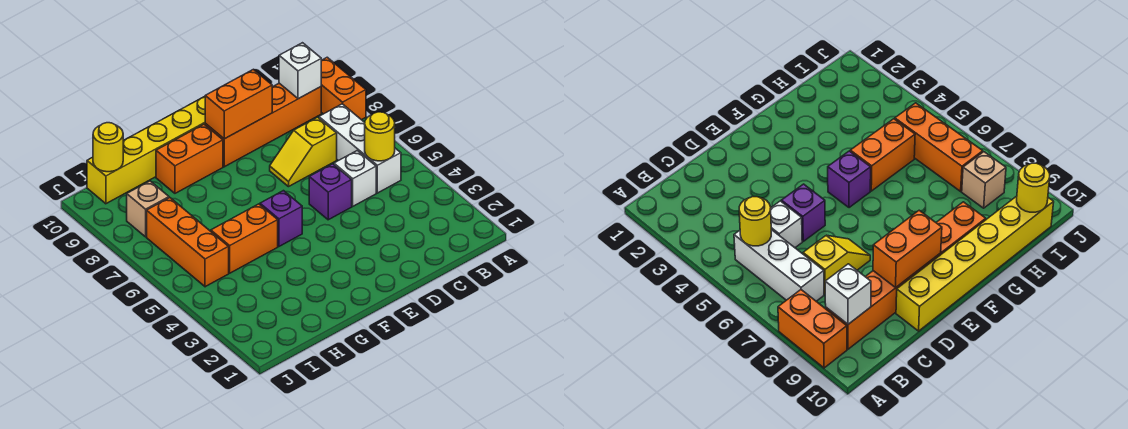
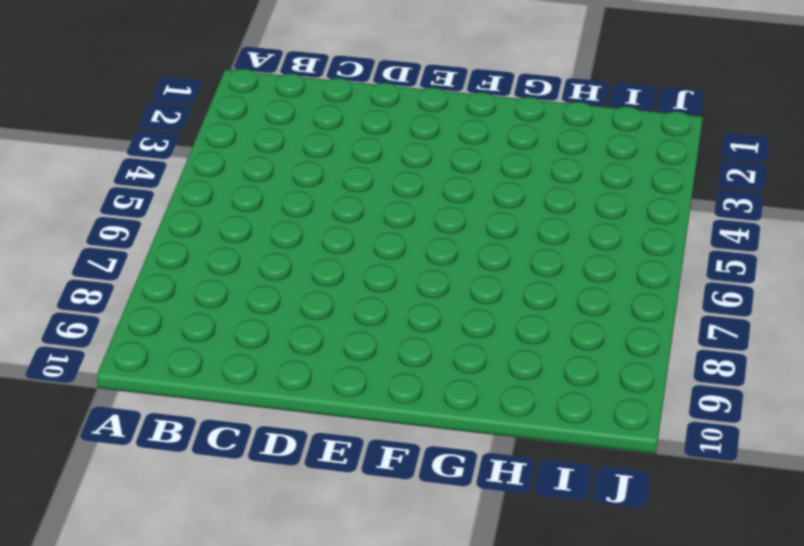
none -> orange brick A8:A9 level 1
none -> white brick B5:B7 level 1
none -> orange brick B9:E9 level 1

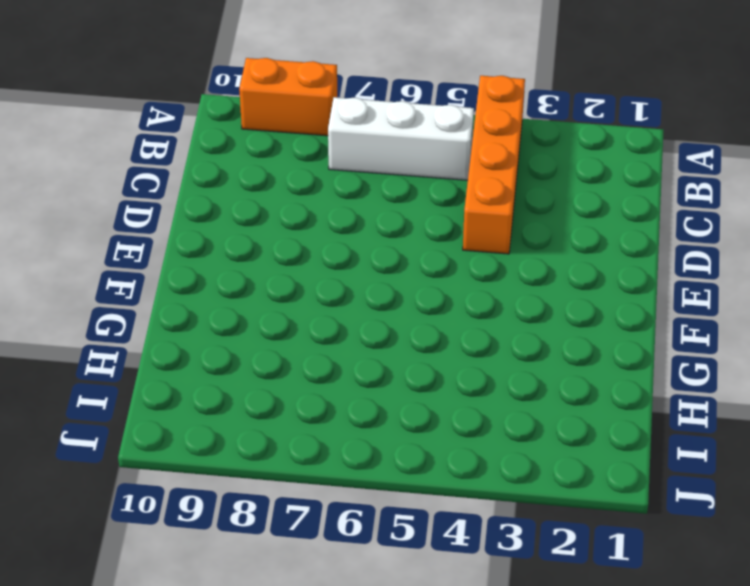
orange brick A4:D4 level 1 -> orange brick B9:E9 level 1
none -> white brick C5 level 1
none -> yellow slope C7:D7 level 1 top C
none -> purple brick D5 level 1

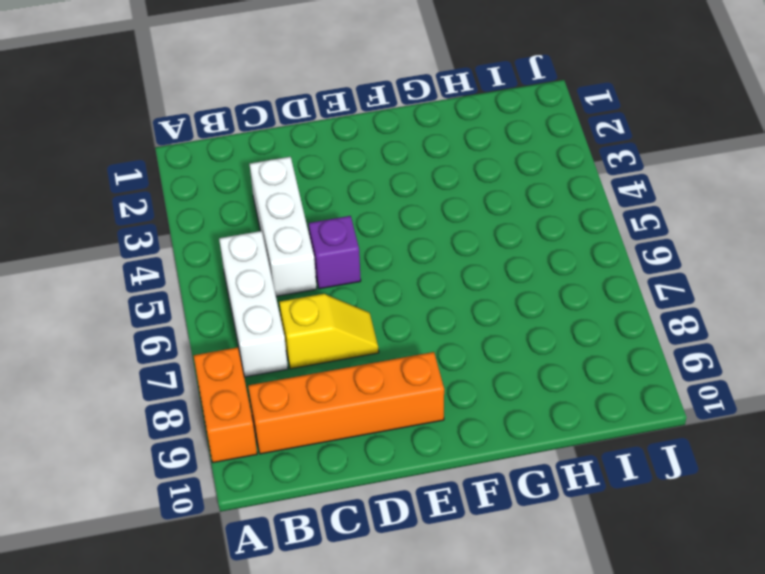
white brick C3:C5 level 1 -> white brick C5 level 1
none -> yellow brick D10:I10 level 1
none -> purple brick F5 level 1
none -> orange brick F9:G9 level 1

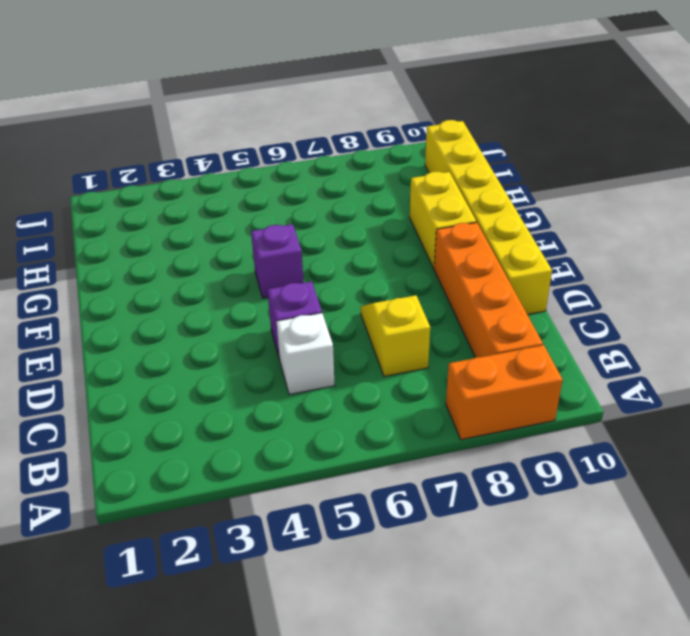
yellow brick F9:G9 level 1 -> orange brick F9:G9 level 1
none -> white brick B5:B7 level 1
none -> orange brick G5:H5 level 1
none -> orange brick I5:I7 level 1

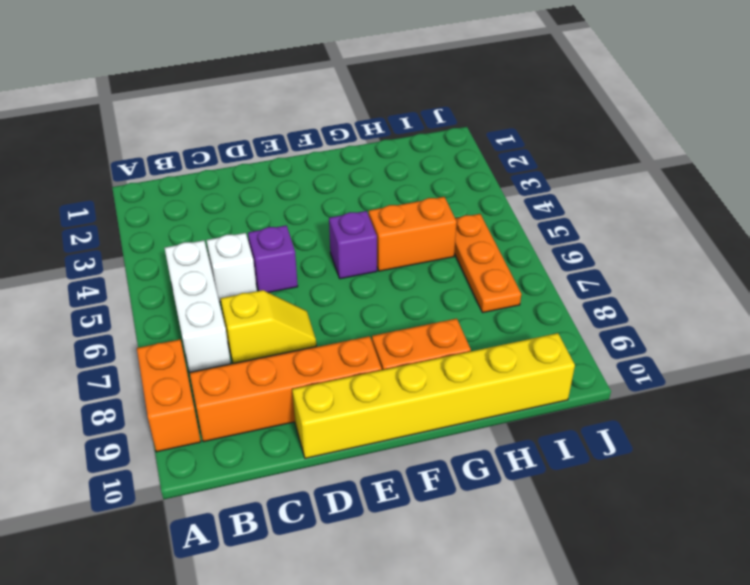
orange plate I5:I7 level 1 -> orange brick I5:I7 level 1
none -> tan brick I8 level 1
none -> yellow round brick B5 level 2
none -> white brick B9 level 2

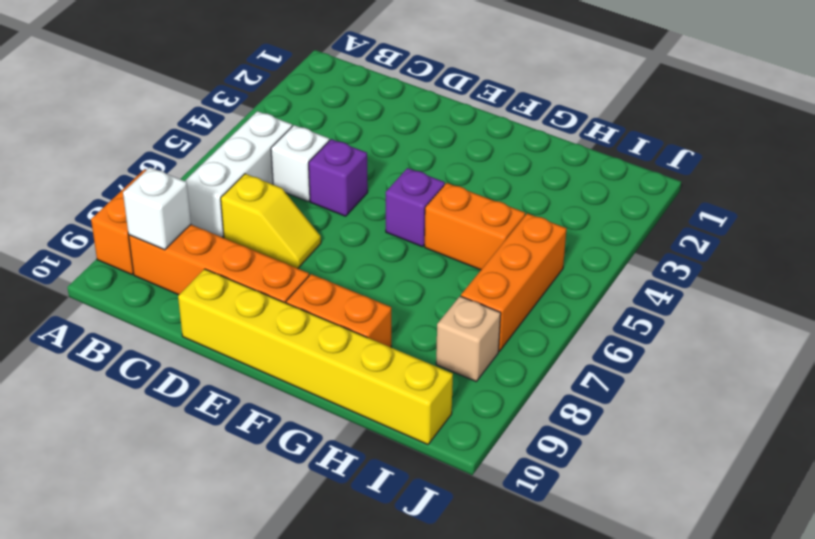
none -> yellow round brick B5 level 2
none -> orange brick D9:E9 level 2
none -> yellow round brick I10 level 2

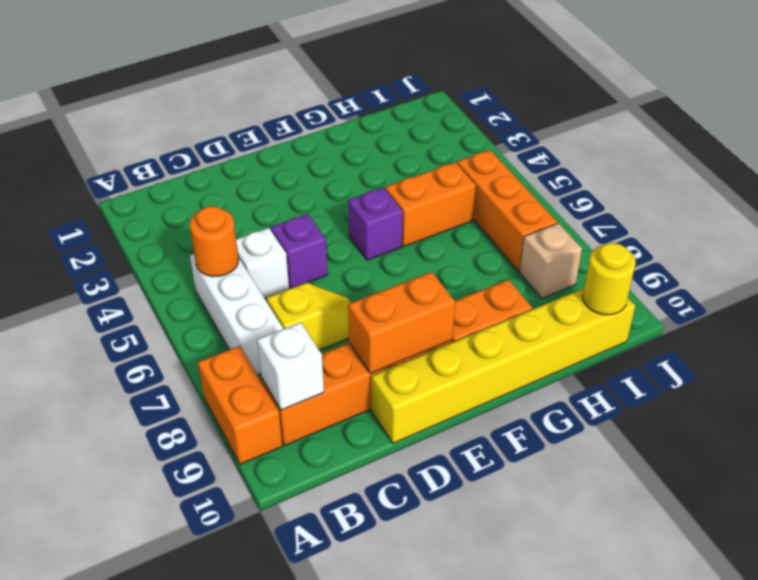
orange round brick B5 level 2 -> yellow round brick B5 level 2

